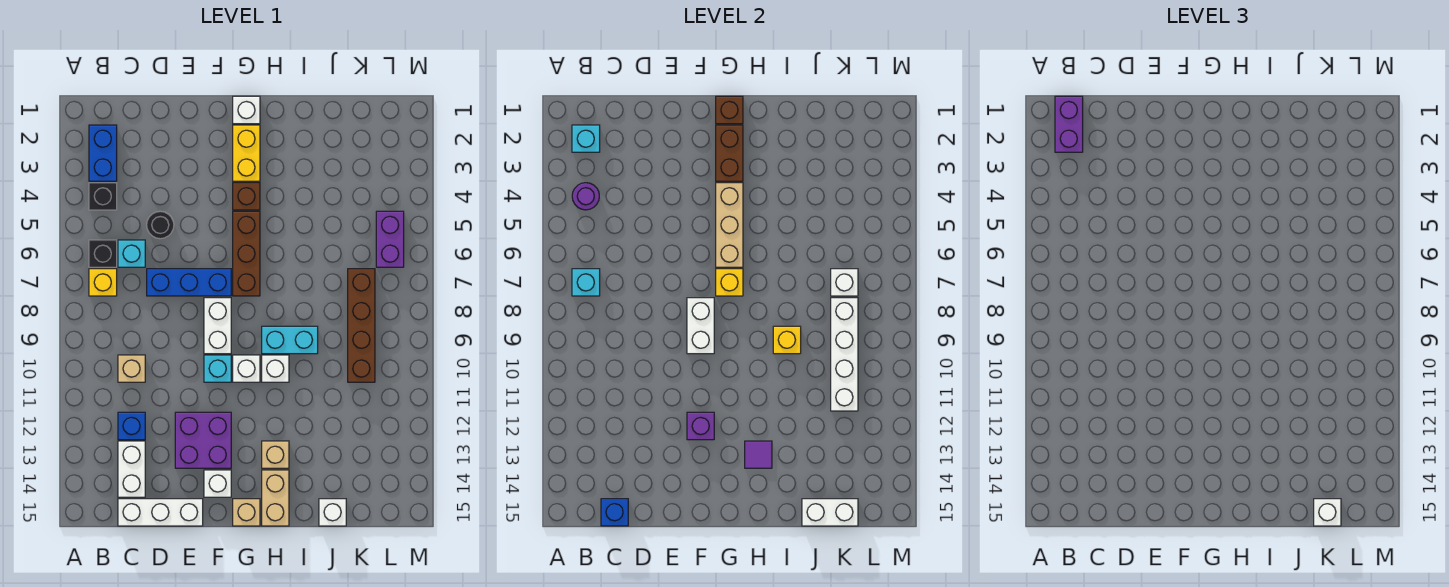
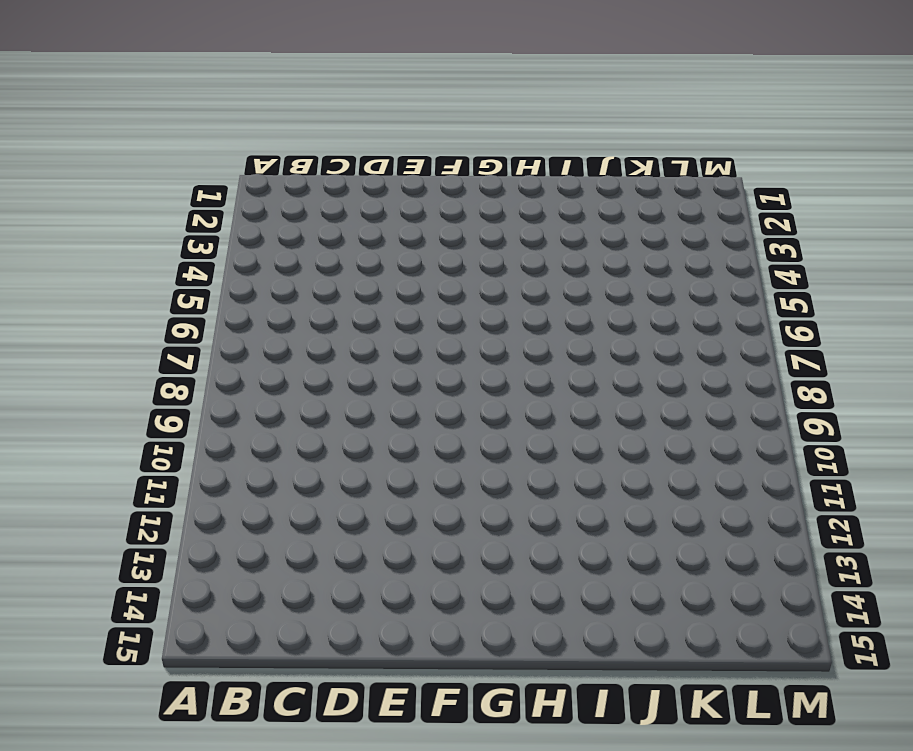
none -> blue brick B2:B3 level 1
none -> black brick B4 level 1
none -> black brick B6 level 1
none -> yellow brick B7 level 1

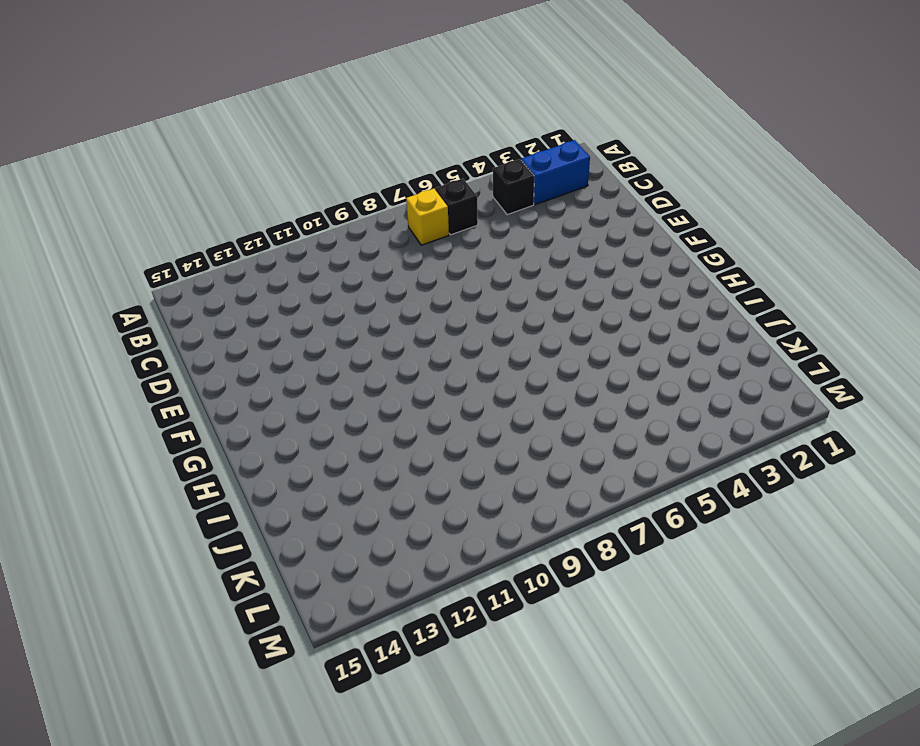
none -> cyan brick C6 level 1
none -> tan brick C10 level 1
none -> blue brick C12 level 1
none -> white brick C13:C14 level 1

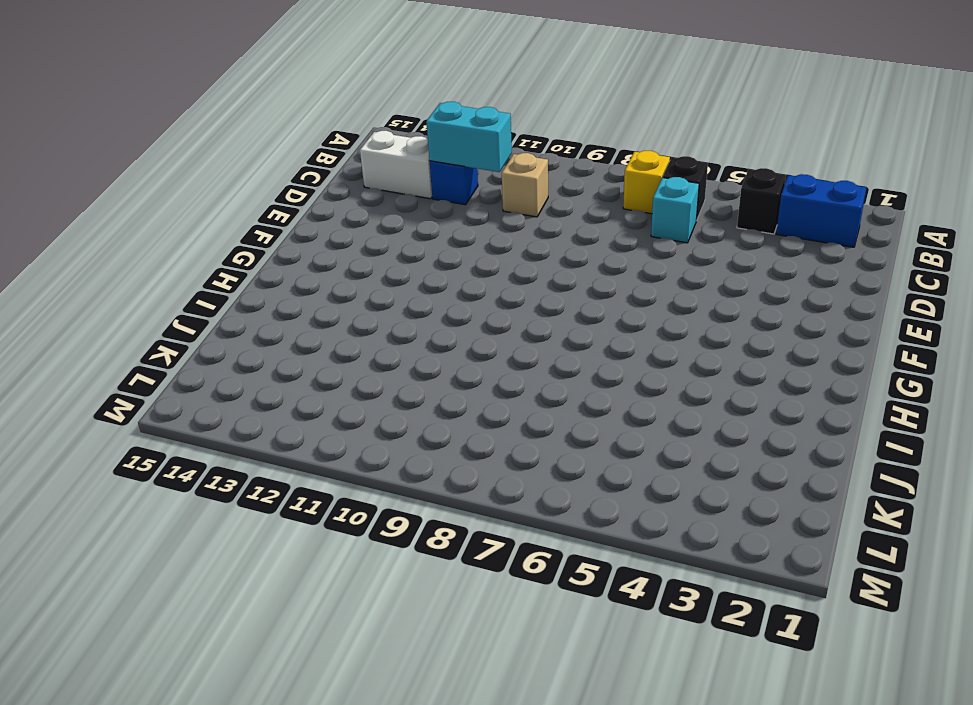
cyan brick C11:C12 level 2 -> cyan brick H9:I9 level 1
none -> white brick C15:E15 level 1
none -> black round brick D5 level 1
none -> blue brick D7:F7 level 1
none -> purple brick E12:F13 level 1

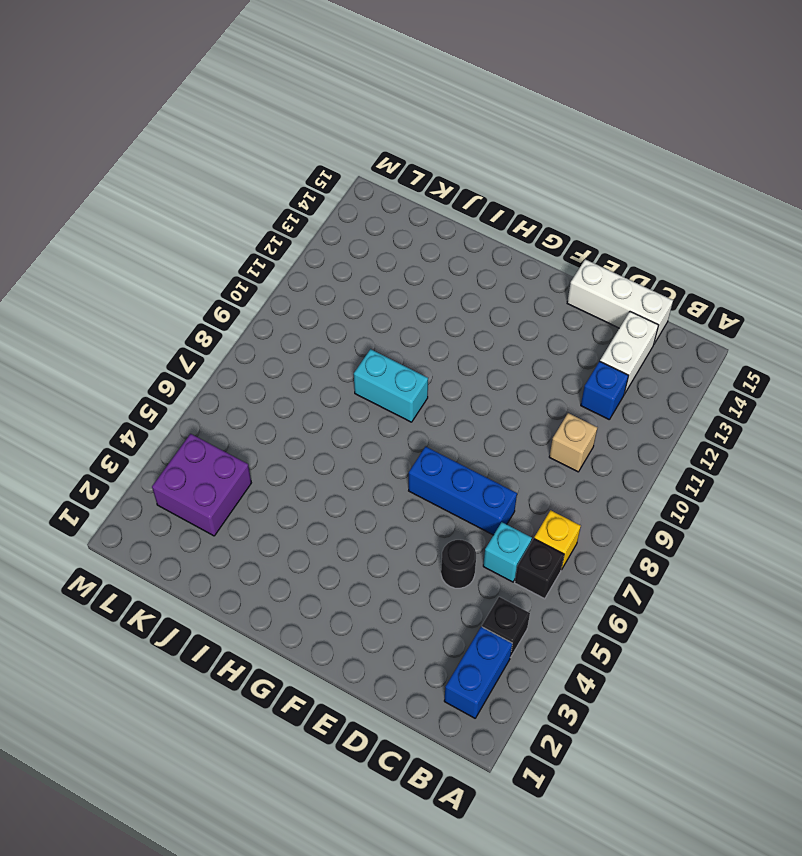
purple brick K3:L4 level 1 -> purple brick E12:F13 level 1
none -> white brick F8:F9 level 1
none -> cyan brick F10 level 1
none -> white brick F14 level 1
none -> white brick G1 level 1

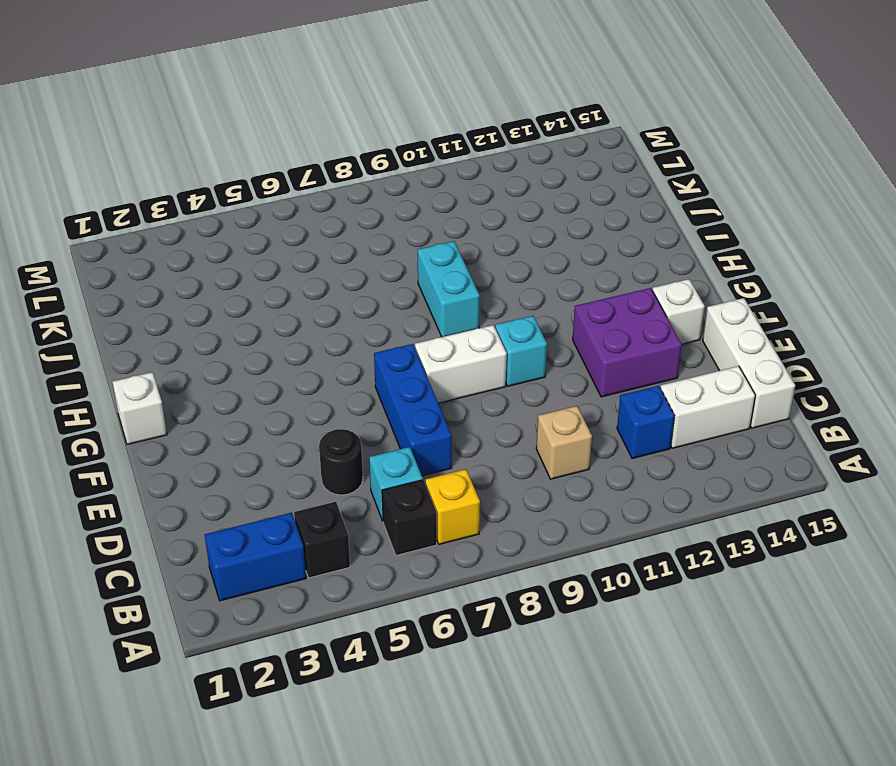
none -> yellow brick G2:G3 level 1
none -> brown brick G4 level 1
none -> brown brick G5:G7 level 1
none -> white brick G10 level 1

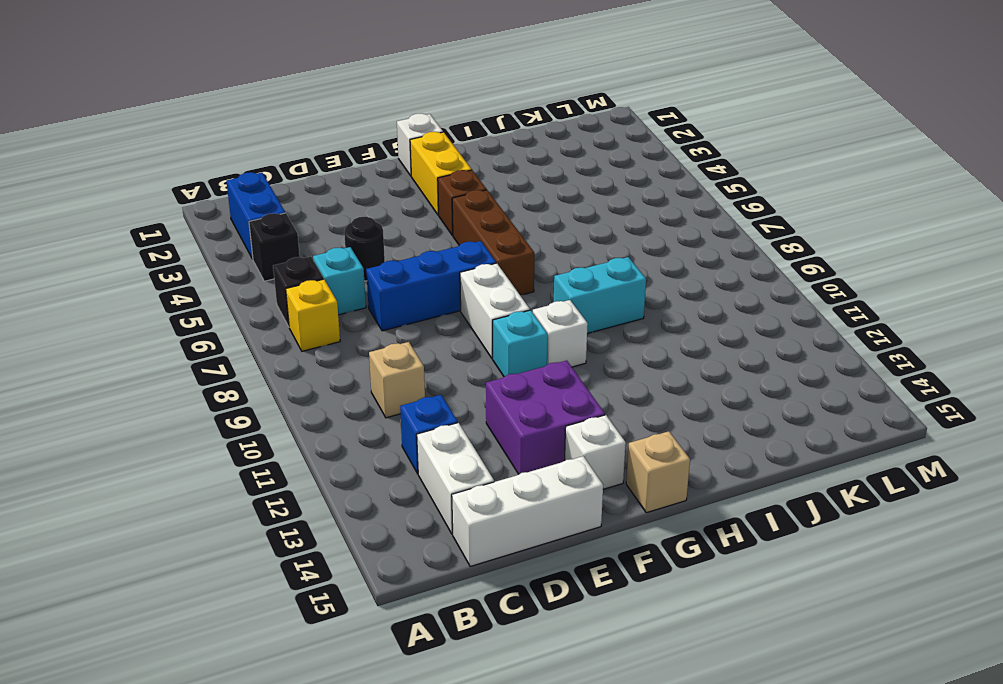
none -> white brick H10 level 1
none -> tan brick H13 level 1
none -> tan brick H14:H15 level 1
none -> white brick J15 level 1

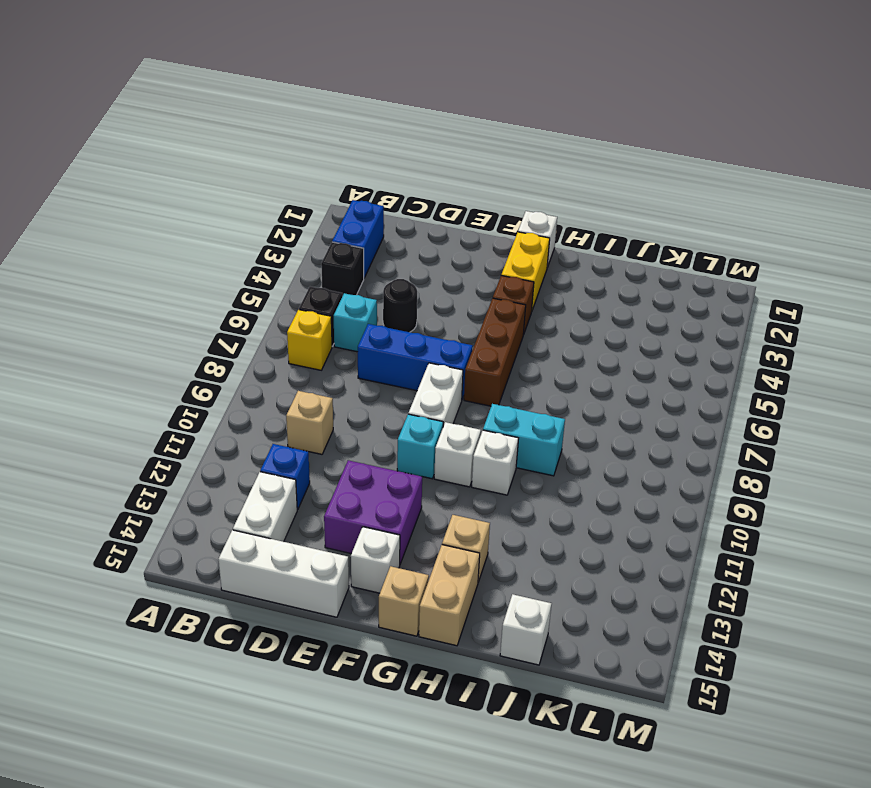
none -> brown brick K7:K10 level 1
none -> purple brick L5:L6 level 1
none -> cyan brick B2 level 2
none -> purple round brick B4 level 2

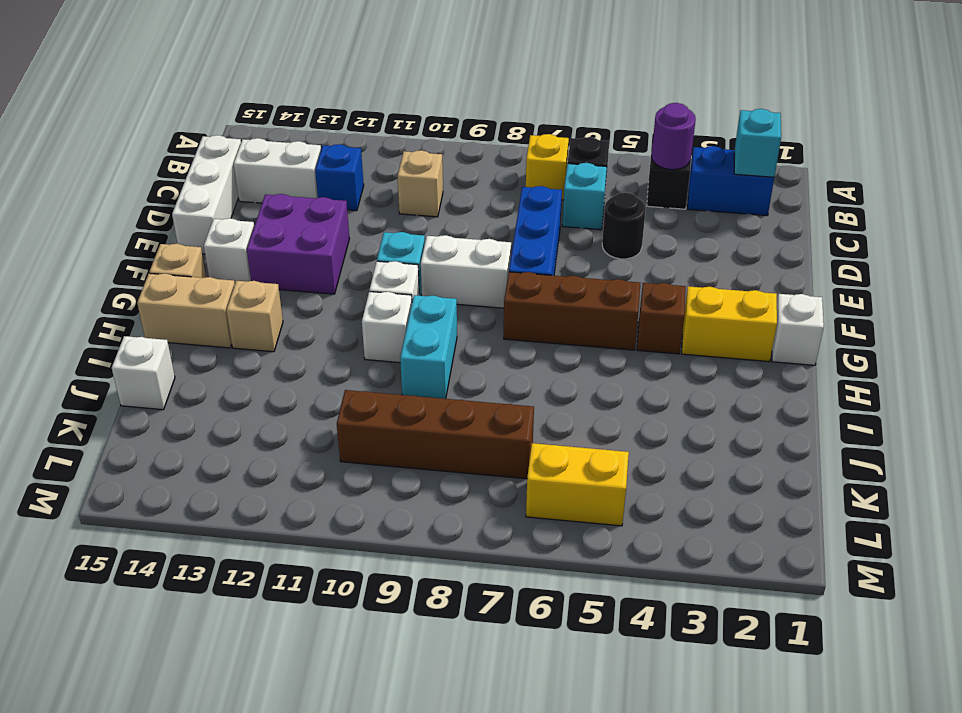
yellow brick L5:L6 level 1 -> purple brick L5:L6 level 1
none -> cyan brick B7 level 2
none -> blue brick C15 level 2
none -> white brick F8:F9 level 2
none -> purple brick F12 level 2

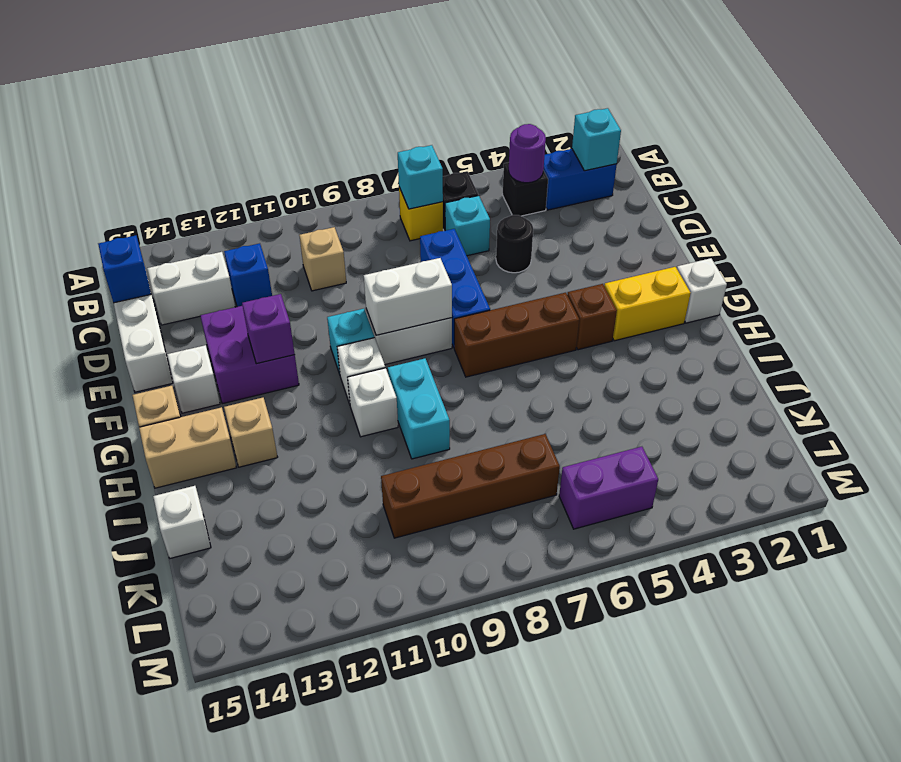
none -> brown brick G1 level 2
none -> brown brick G2:G3 level 2
none -> tan brick G4:G6 level 2
none -> yellow brick G7 level 2

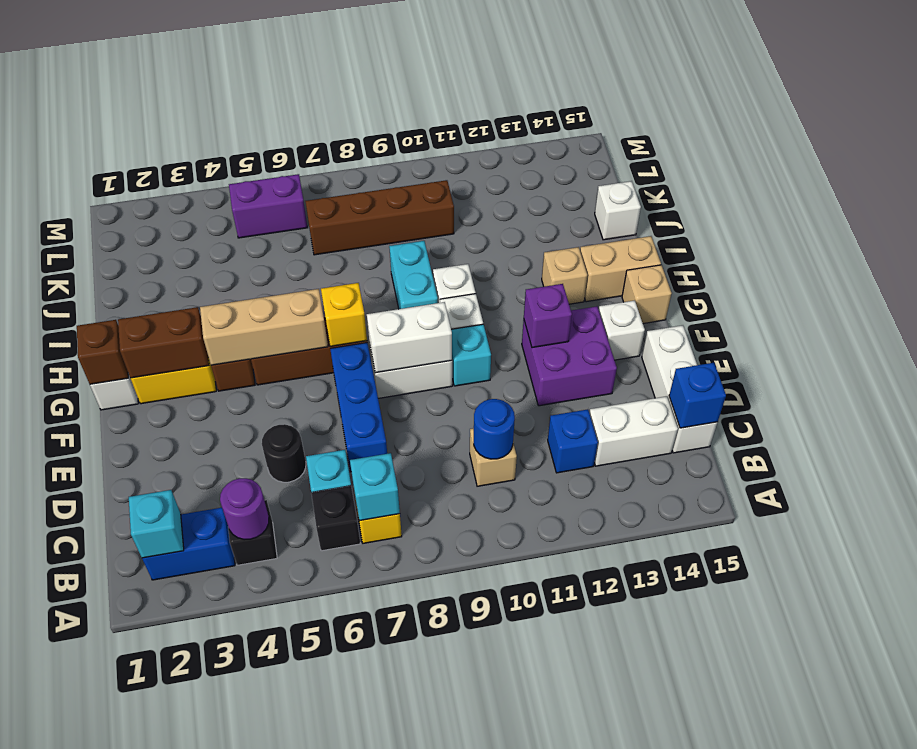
blue round brick C10 level 2 -> none
none -> purple tile H13 level 2
none -> yellow brick I9 level 2
none -> white brick J15:K15 level 2
none -> white brick K7 level 2

